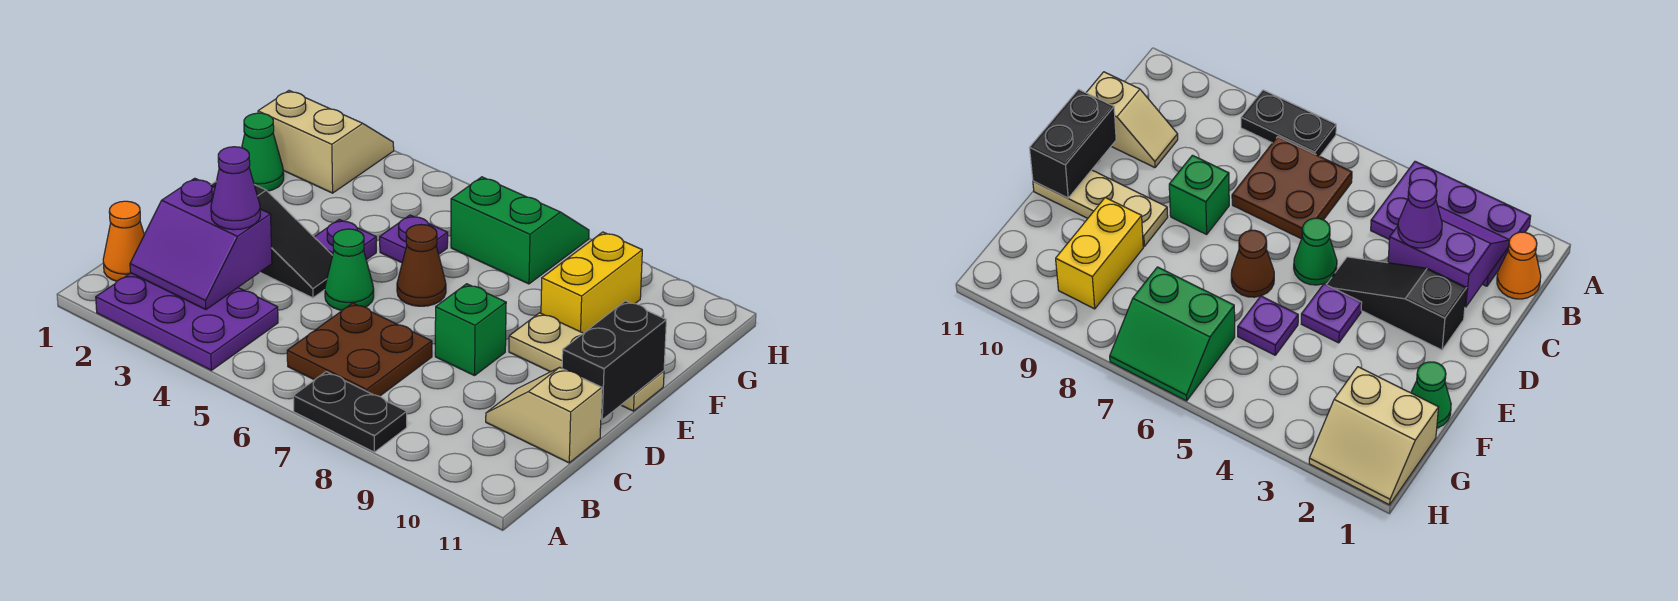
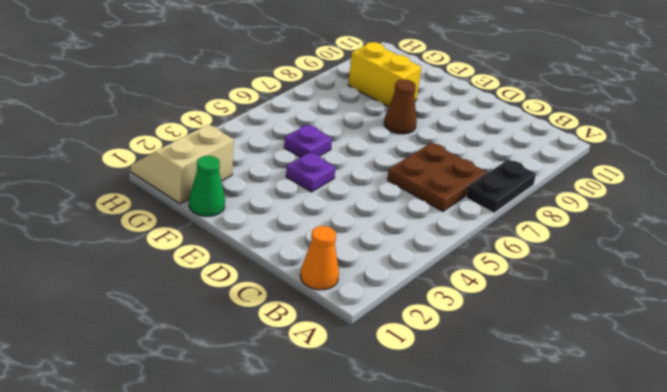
brown cone E8 level 1 -> brown cone E6 level 1
none -> purple plate A2:B4 level 1
none -> tan slope C10:C11 level 1 top 11
none -> black slope D2:D4 level 1 top 2

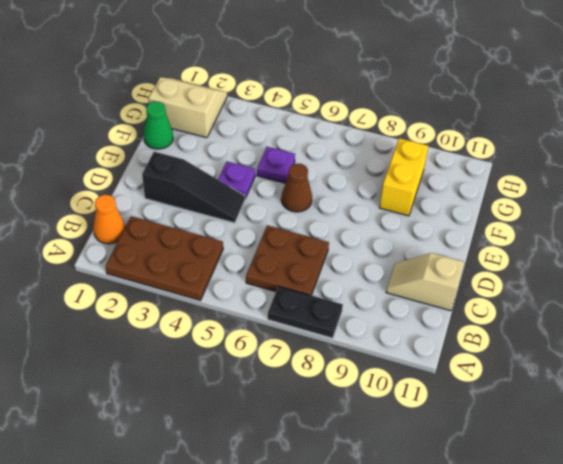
brown plate A2:B4 level 1 -> purple plate A2:B4 level 1
none -> green cone D5 level 1
none -> green brick D8 level 1
none -> tan plate E9:E11 level 1

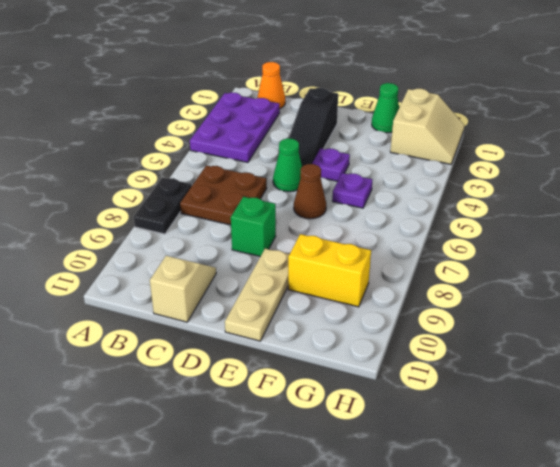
none -> green slope G6:H7 level 1 top G
none -> purple slope B2:C3 level 2 top C
none -> black brick D11:E11 level 2

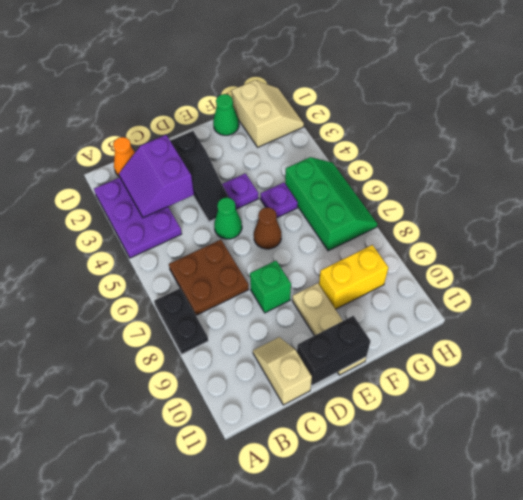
green slope G5:H7 level 1 top G -> green slope G6:H7 level 1 top G
none -> purple cone C3 level 3

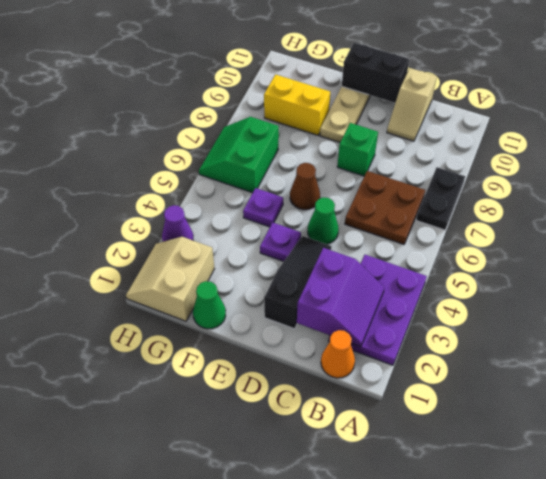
purple cone H3 level 1 -> purple cone C3 level 3

